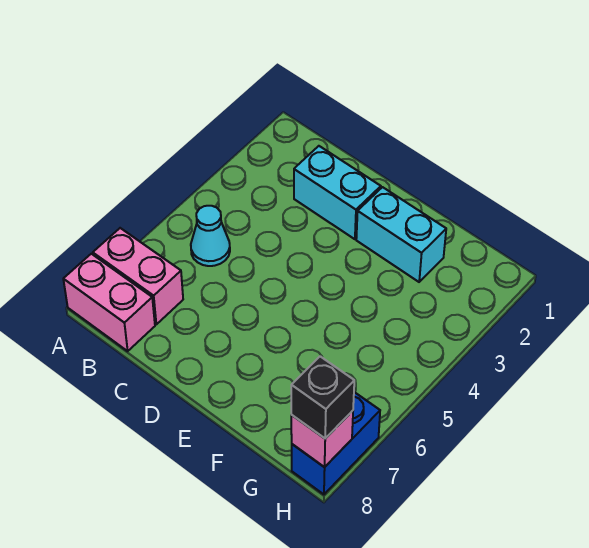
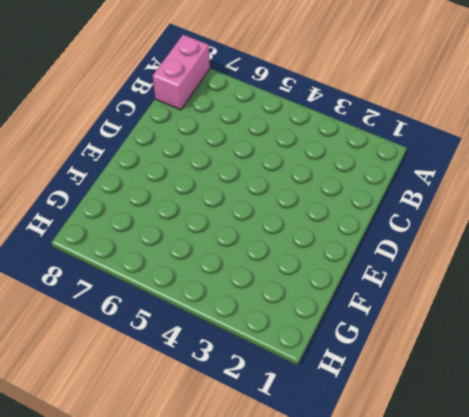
none -> pink brick A7:B7 level 1
none -> cyan cone B5 level 1

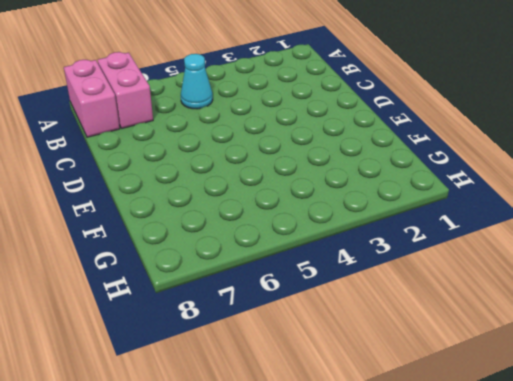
none -> cyan brick C2:D2 level 1
none -> cyan brick E2:F2 level 1

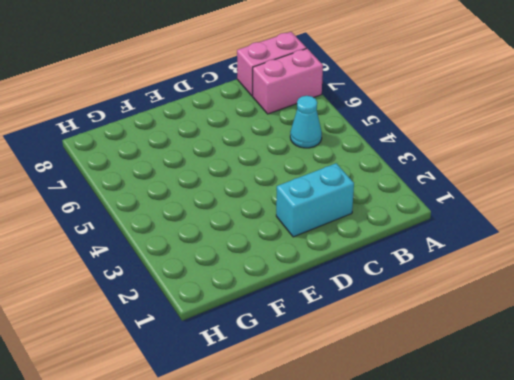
none -> cyan brick E2:F2 level 1
none -> blue brick H7:H8 level 1

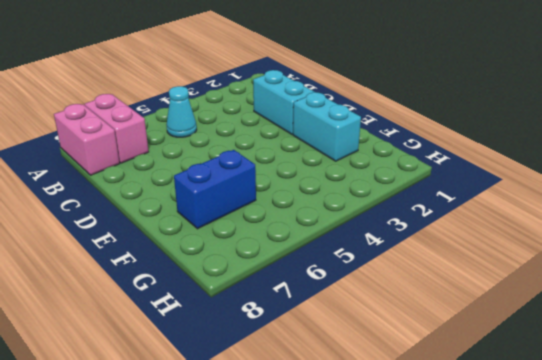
blue brick F6:F7 level 1 -> blue brick H7:H8 level 1
none -> pink brick H8 level 2
none -> black brick H8 level 3

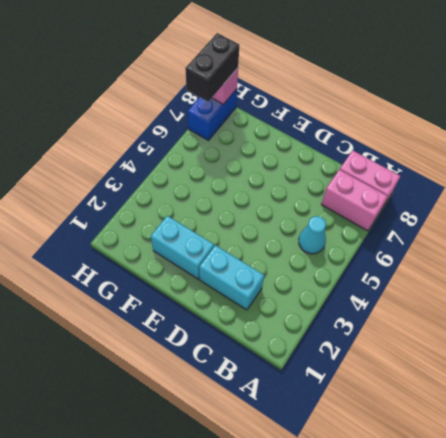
black brick H7:H8 level 3 -> black brick H8 level 3

